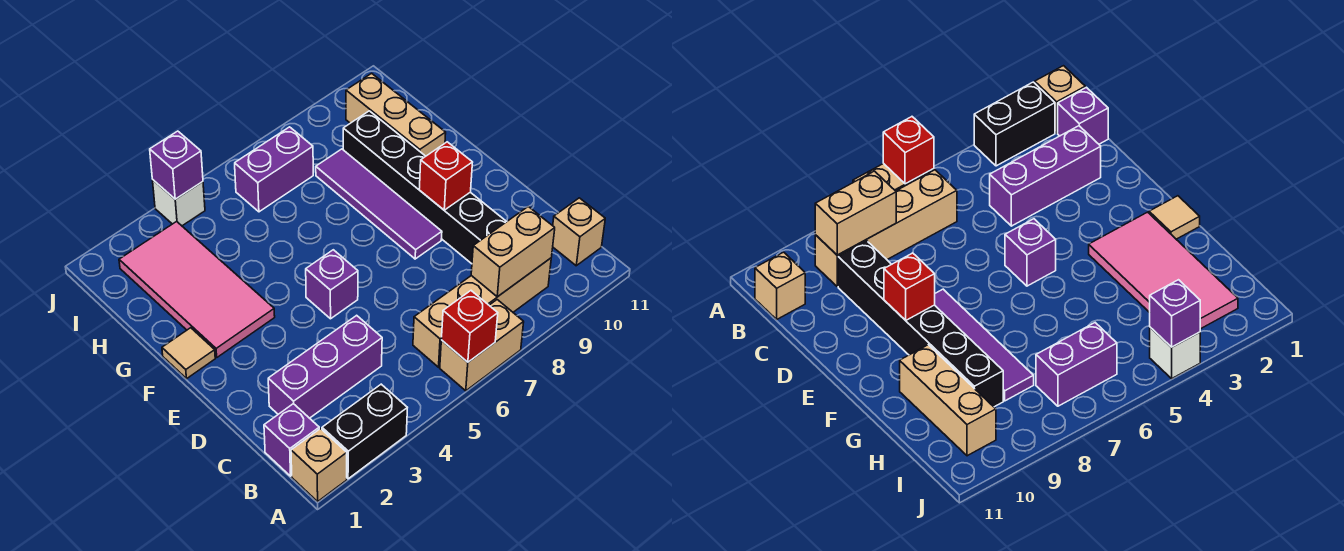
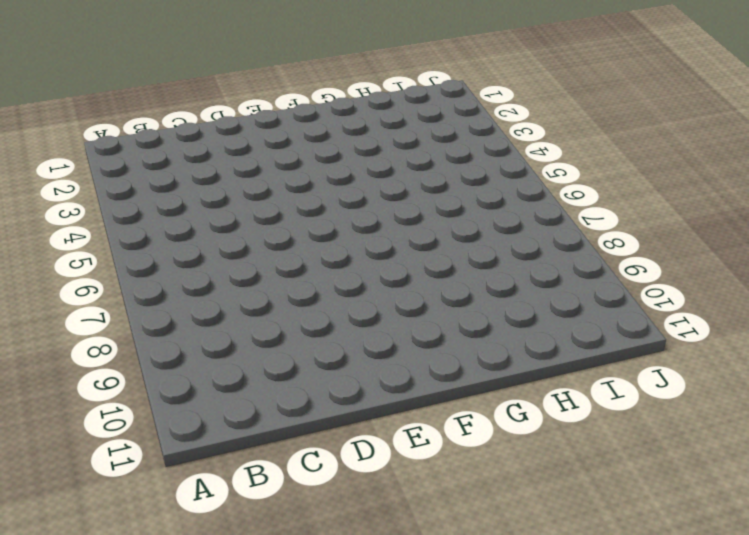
none -> tan brick A1 level 1
none -> black brick A2:A3 level 1
none -> tan brick A6:A7 level 1

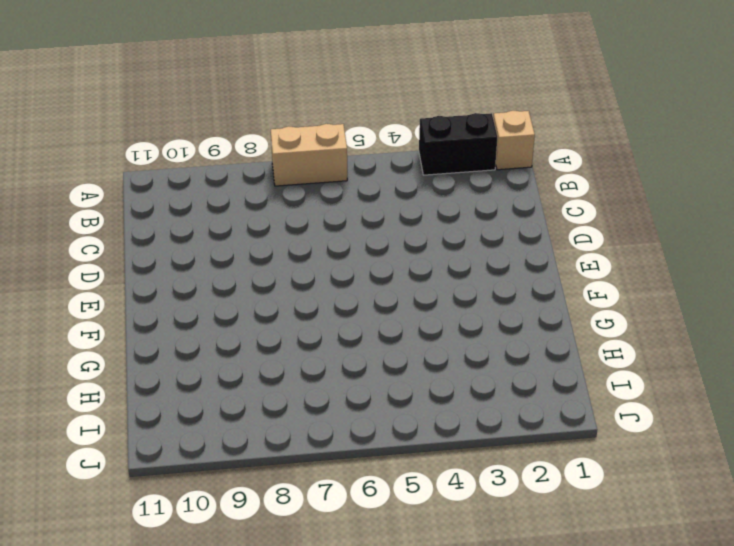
none -> purple brick B1 level 1
none -> tan brick B6:B9 level 1
none -> tan brick B11 level 1

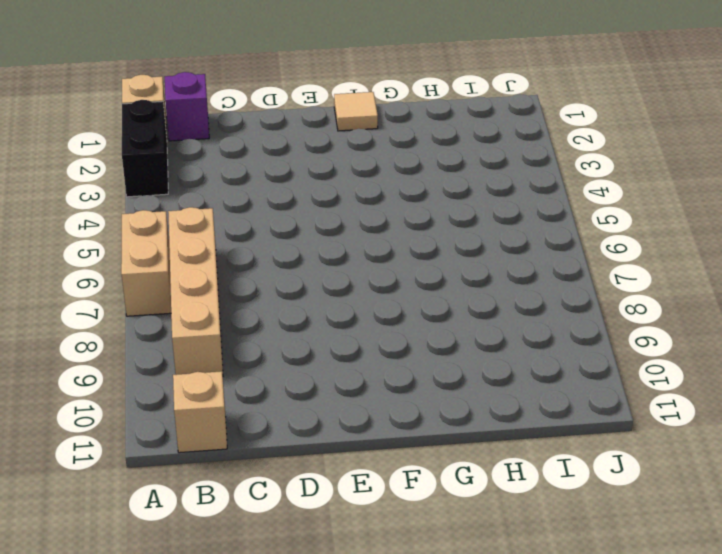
none -> purple brick C2:C4 level 1
none -> black brick C9:H9 level 1
none -> purple brick E5 level 1

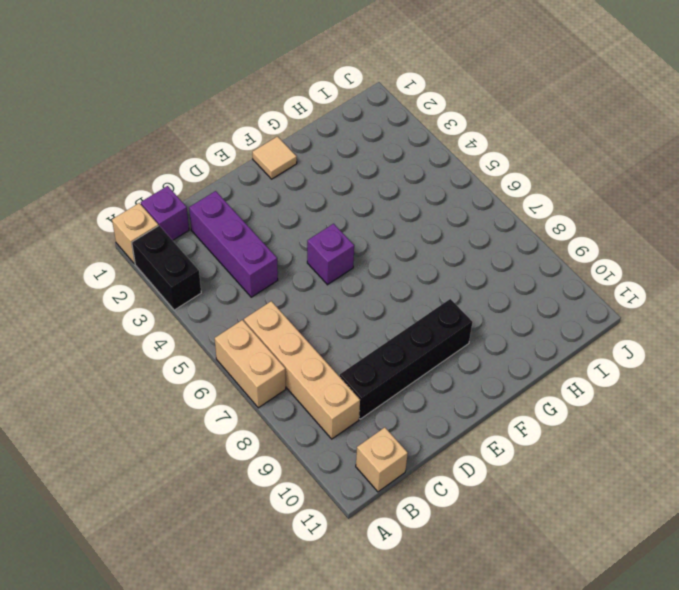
black brick C9:F9 level 1 -> black brick C9:H9 level 1
none -> purple tile E8:H8 level 1
none -> pink tile F2:I3 level 1
none -> tan brick G10:I10 level 1

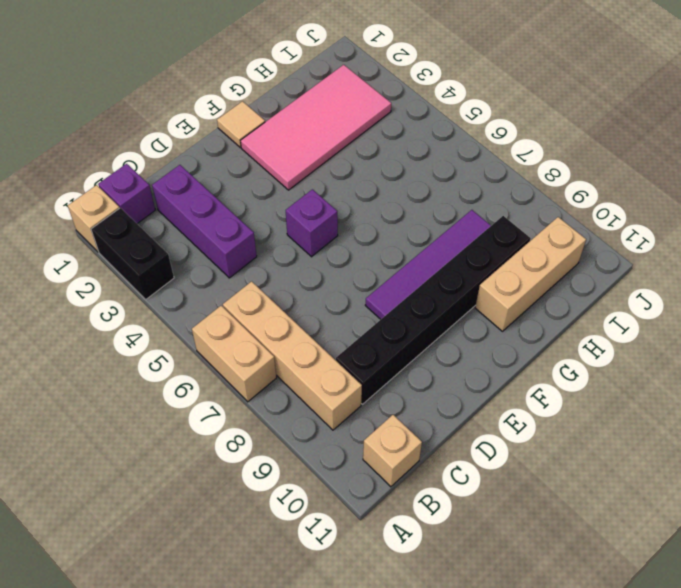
none -> purple brick I6:I7 level 1
none -> white brick J4 level 1
none -> red brick A6 level 2

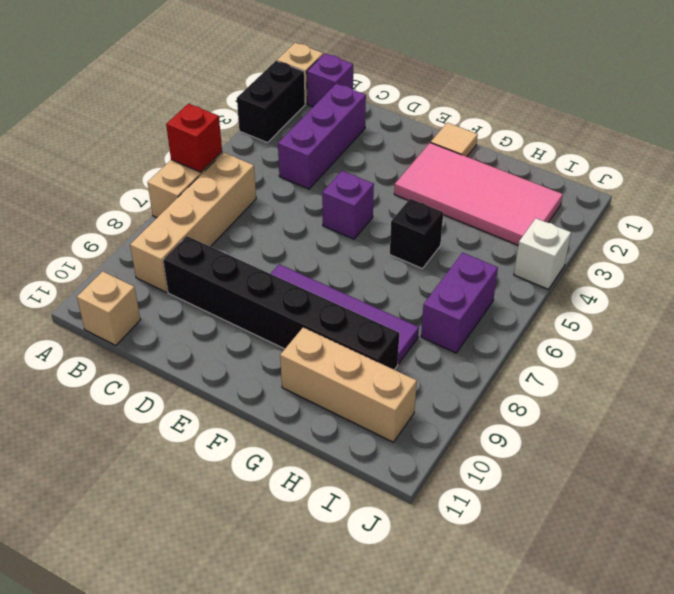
black brick G5 level 1 -> none
none -> tan brick B8:B9 level 2
none -> red brick E9 level 2
none -> purple brick J4 level 2

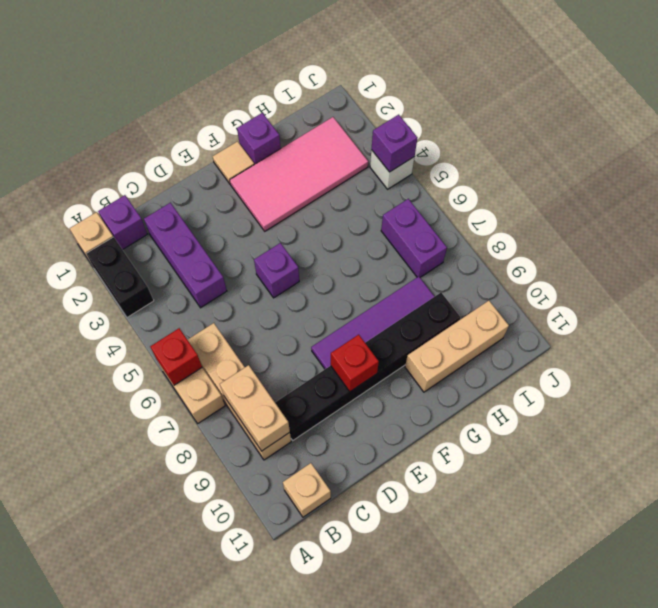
purple brick G1 level 1 -> none

